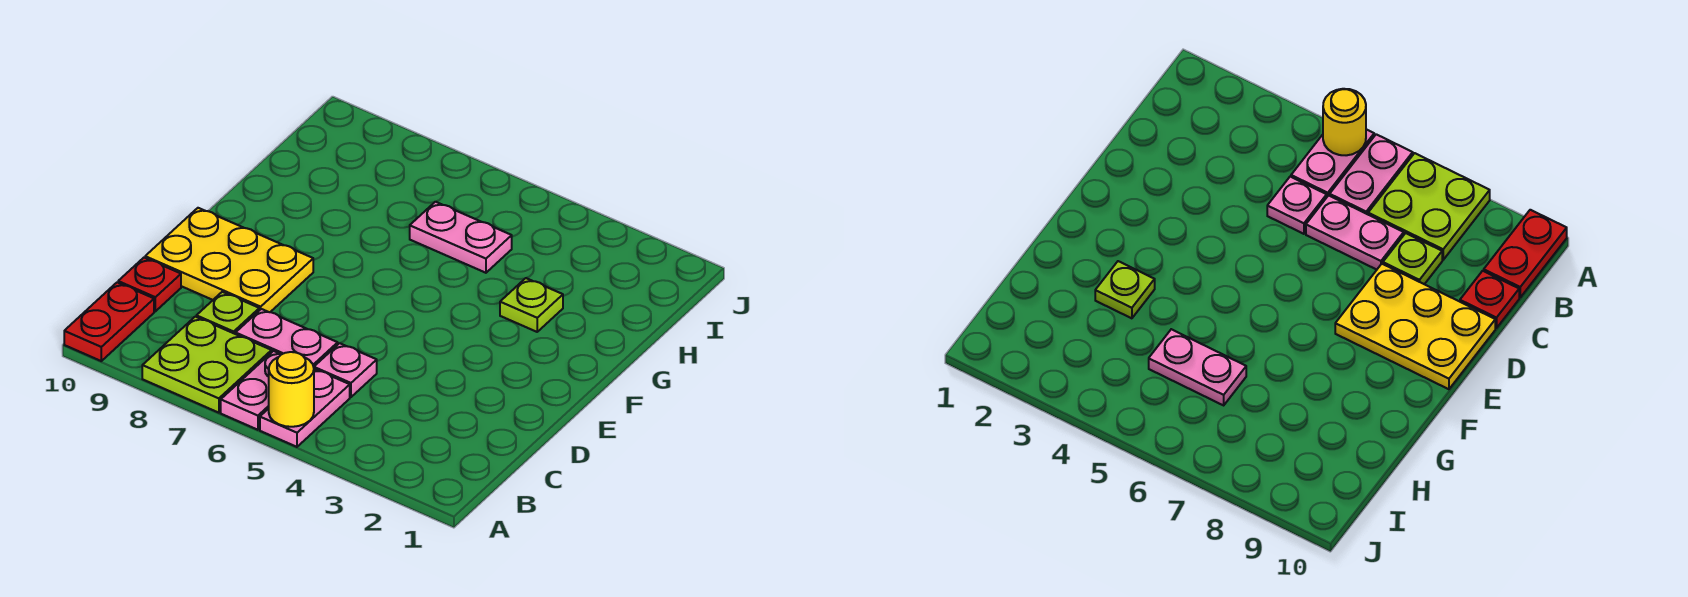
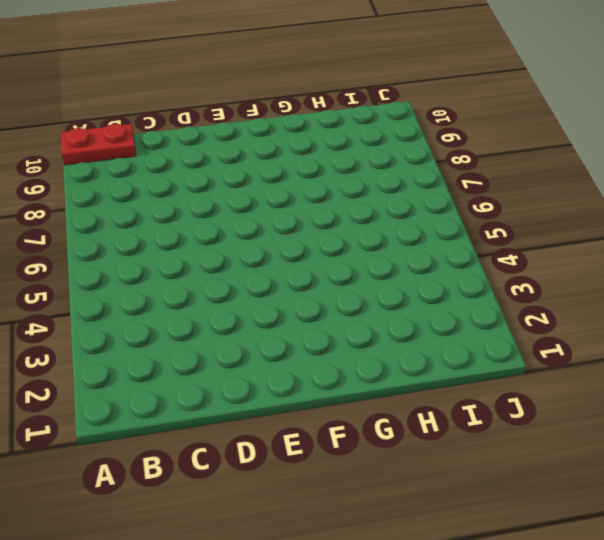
none -> pink plate A5:B5 level 1
none -> pink plate A6:B6 level 1
none -> lime plate A7:B8 level 1

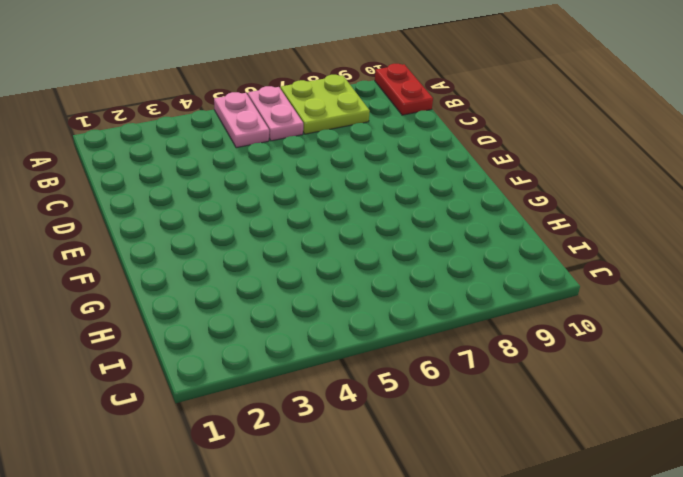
none -> pink plate C5 level 1
none -> pink plate C6:C7 level 1
none -> lime plate C8 level 1

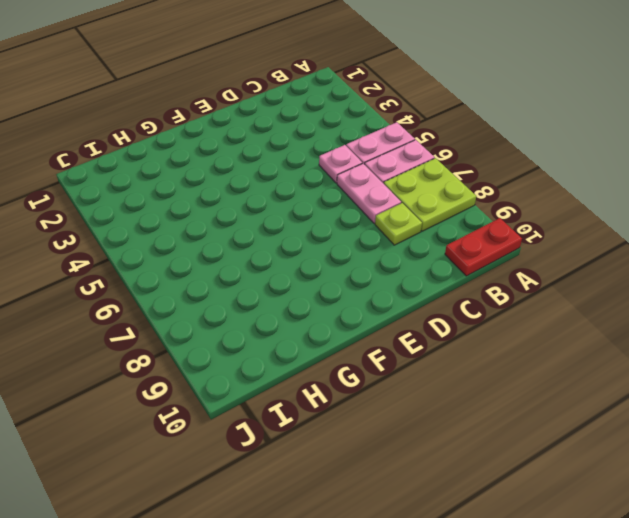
none -> red plate C10 level 1
none -> yellow plate D8:E10 level 1
none -> lime plate G3 level 1

